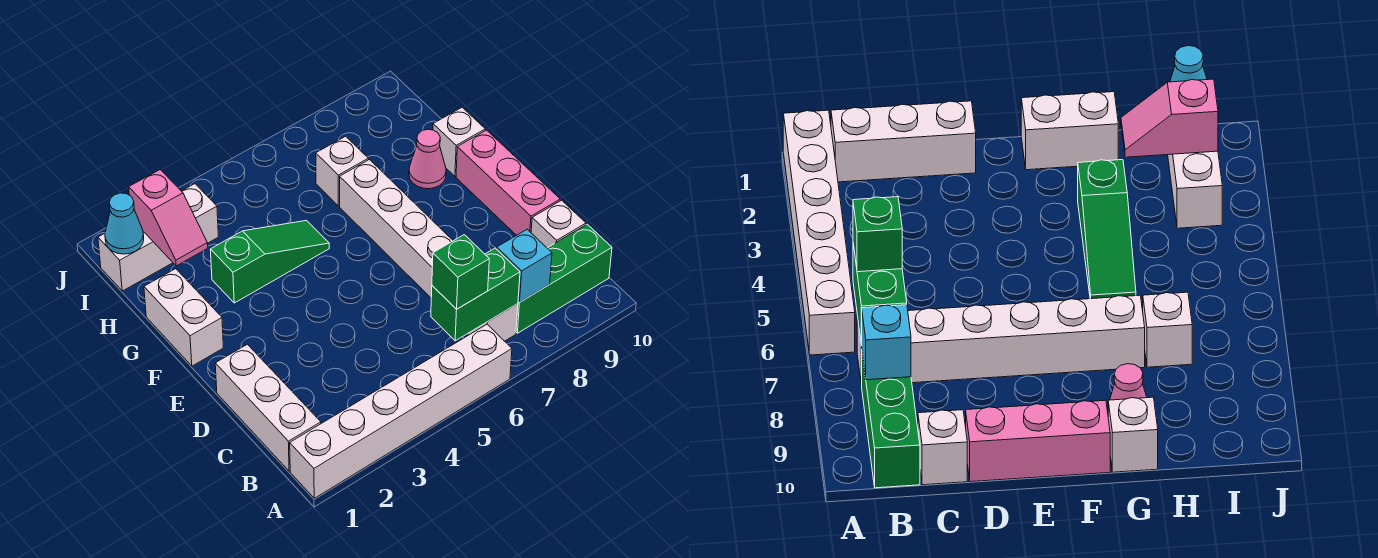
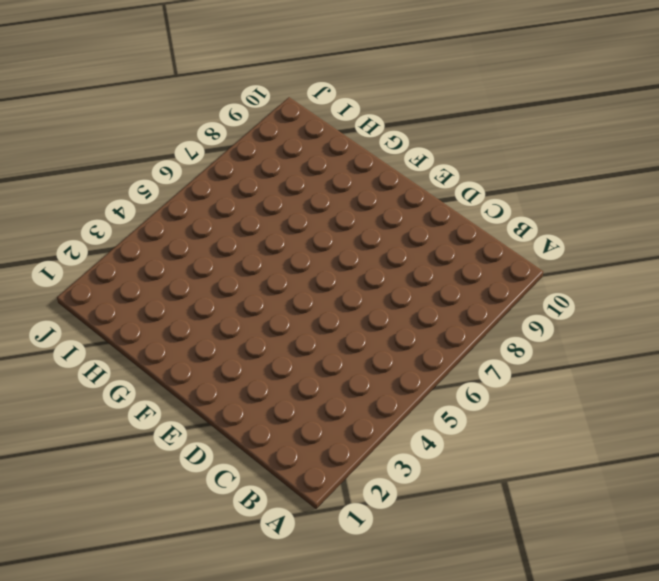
none -> white brick A1:A6 level 1
none -> white brick B1:D1 level 1
none -> white brick B7:G7 level 1

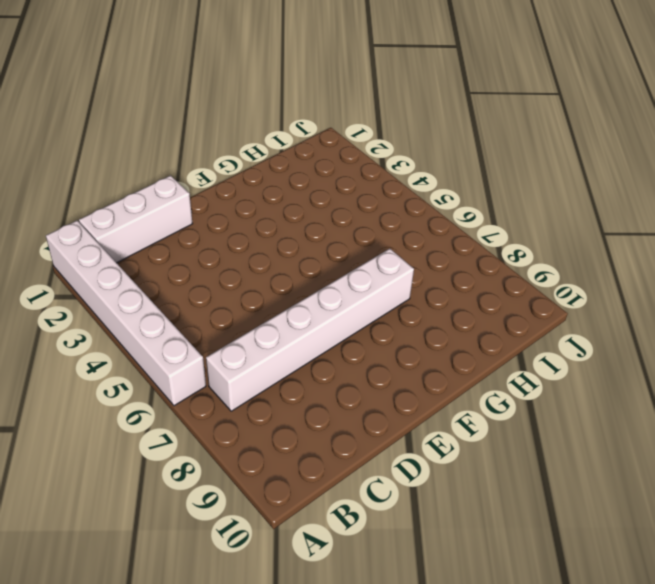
none -> green brick B8:B10 level 1
none -> white brick C10 level 1
none -> pink brick D10:F10 level 1

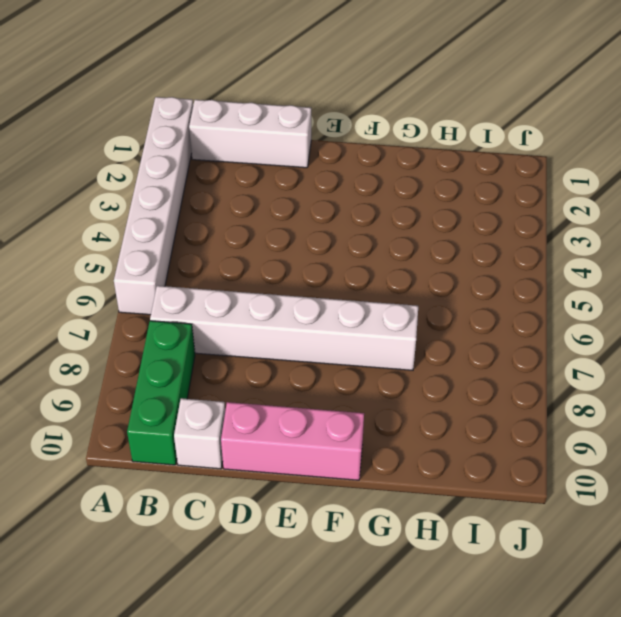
none -> white brick F1:G1 level 1
none -> green slope G3:G5 level 1 top 3
none -> pink cone G9 level 1

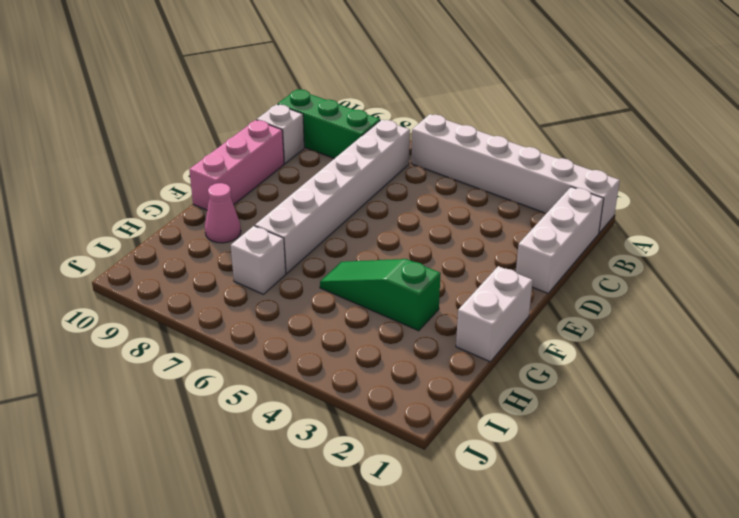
none -> white brick G10 level 1
none -> white brick I1:I3 level 1
none -> green brick B6:B7 level 2

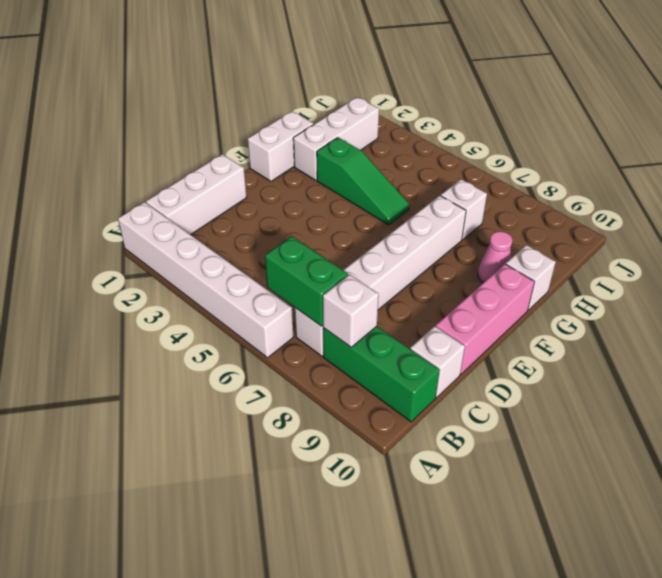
white brick B8 level 2 -> cyan brick B8 level 2
white brick G2:I2 level 1 -> white brick I1:I3 level 1
none -> pink slope H2:I2 level 2 top I
none -> cyan cone I1 level 2
none -> green brick B6 level 3

